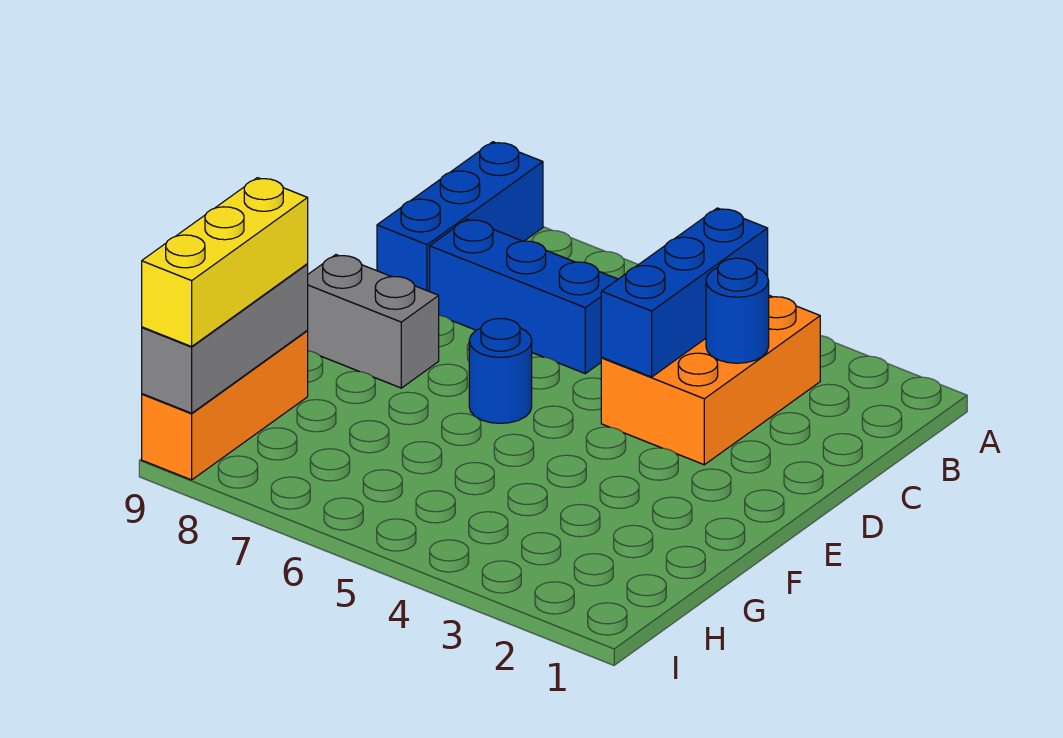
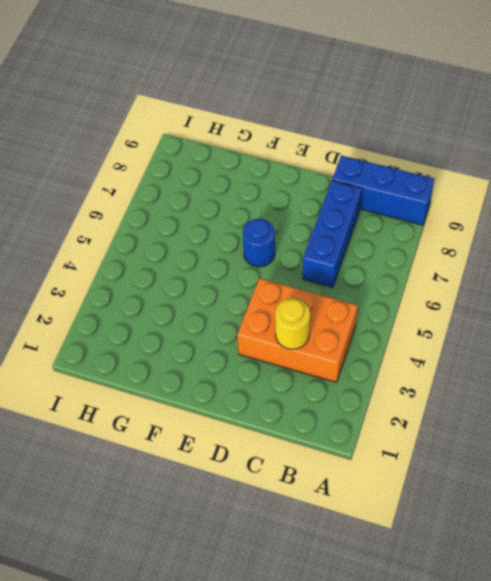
yellow round brick C3 level 2 -> blue round brick C3 level 2
none -> grey brick E8:E9 level 1
none -> orange brick G9:I9 level 1

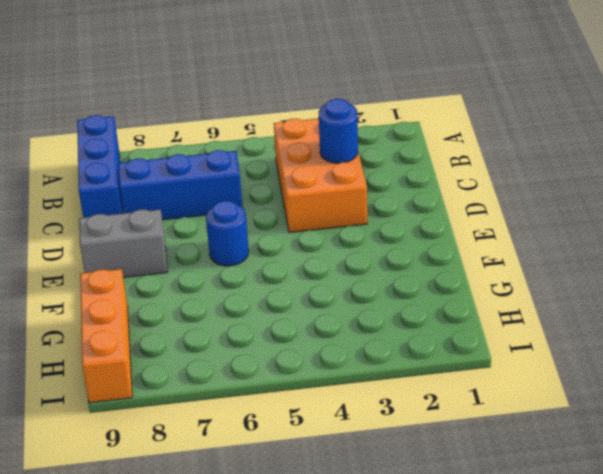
none -> blue brick B4:D4 level 2
none -> grey brick G9:I9 level 2

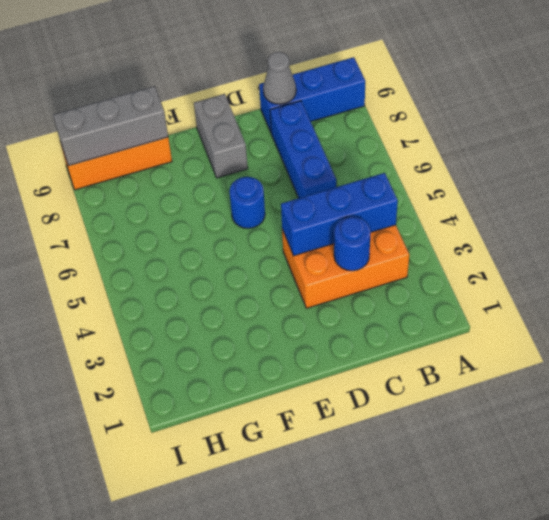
grey cone C9 level 2 -> none
none -> yellow brick G9:I9 level 3

